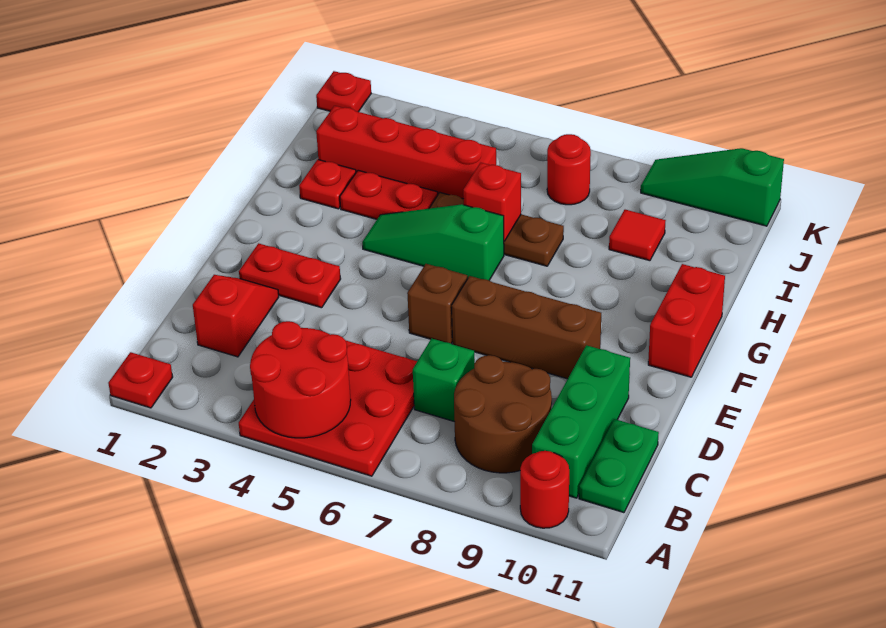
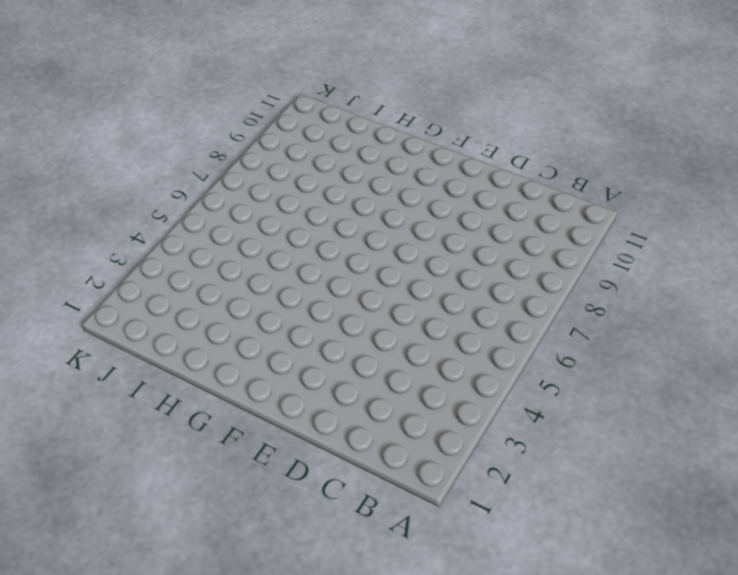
none -> red plate A1 level 1
none -> red plate A4:C6 level 1
none -> red round brick A10 level 1

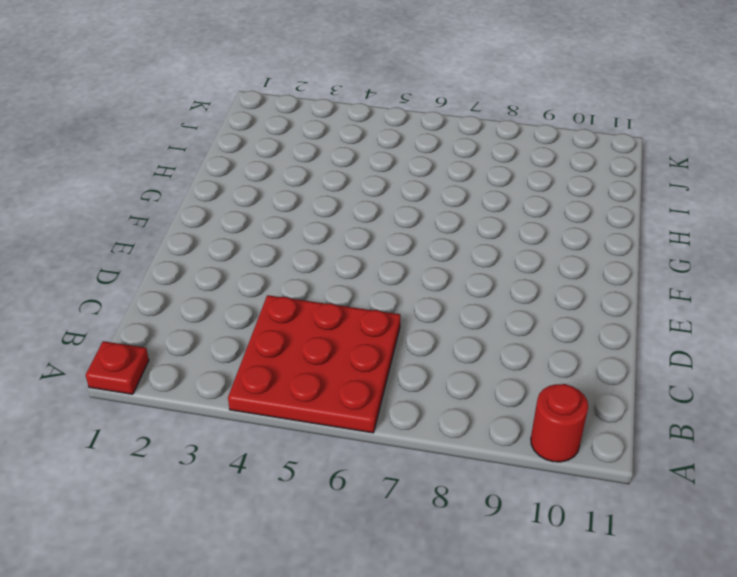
none -> brown round brick B8:C9 level 1
none -> green brick B10:D10 level 1
none -> green plate B11:C11 level 1

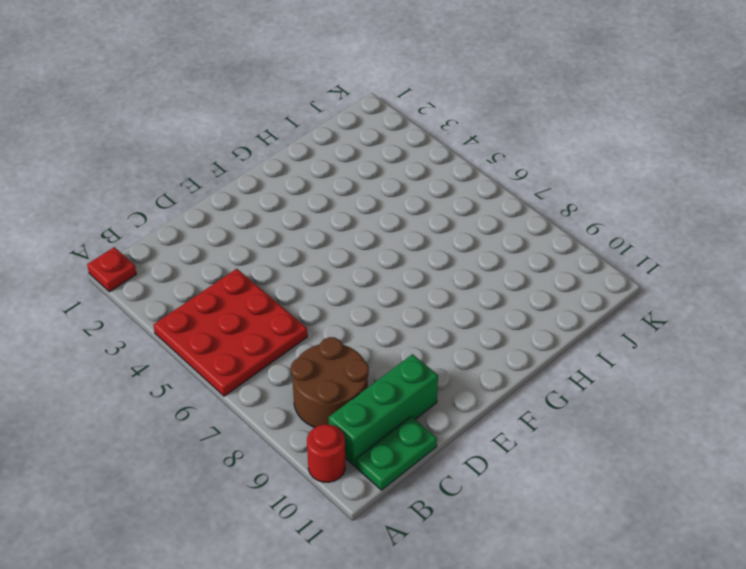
none -> red slope C2:D2 level 1 top C
none -> green brick C7 level 1
none -> red plate E2:E3 level 1

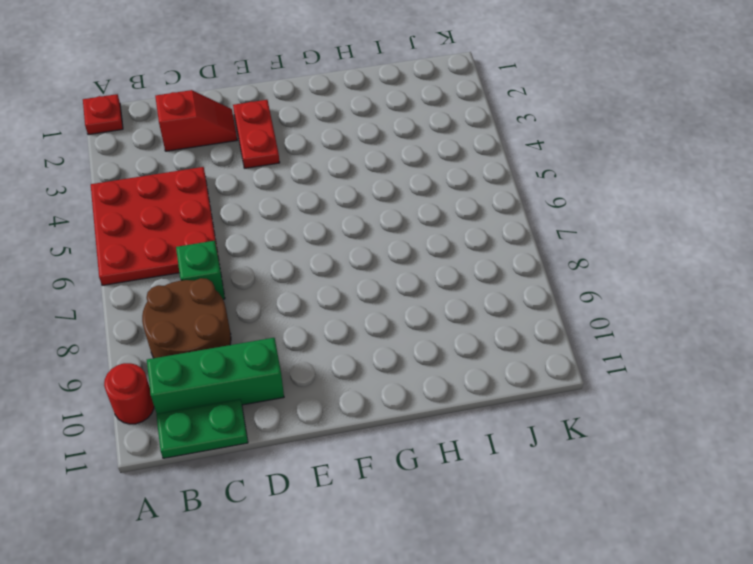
none -> brown brick E6 level 1
none -> brown brick E7:E9 level 1
none -> red brick F11:G11 level 1

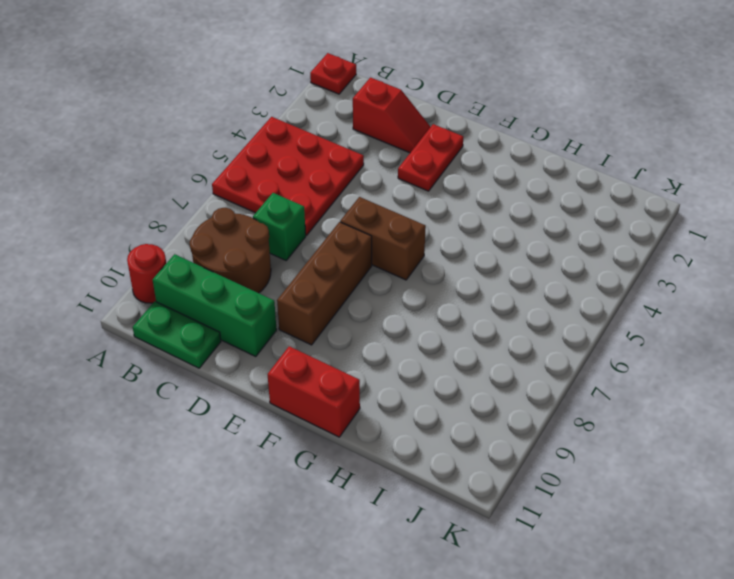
brown brick E6:F6 level 1 -> brown brick E6 level 1
none -> green slope G4:G6 level 1 top 6
none -> red plate H2 level 1
none -> red plate H3:H4 level 1

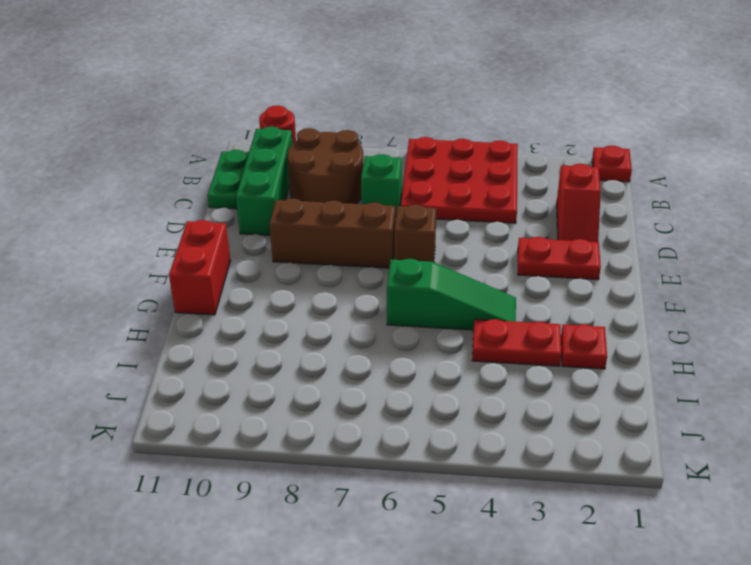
none -> brown plate H5:H7 level 1
none -> red brick I2:I5 level 1
none -> red tile I9 level 1

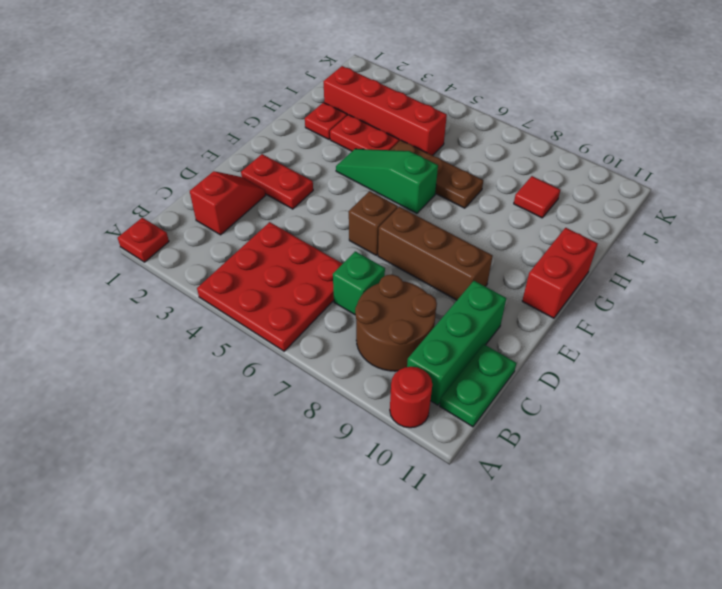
none -> red round brick J7 level 1
none -> red plate K1 level 1
none -> green slope K9:K11 level 1 top 11

